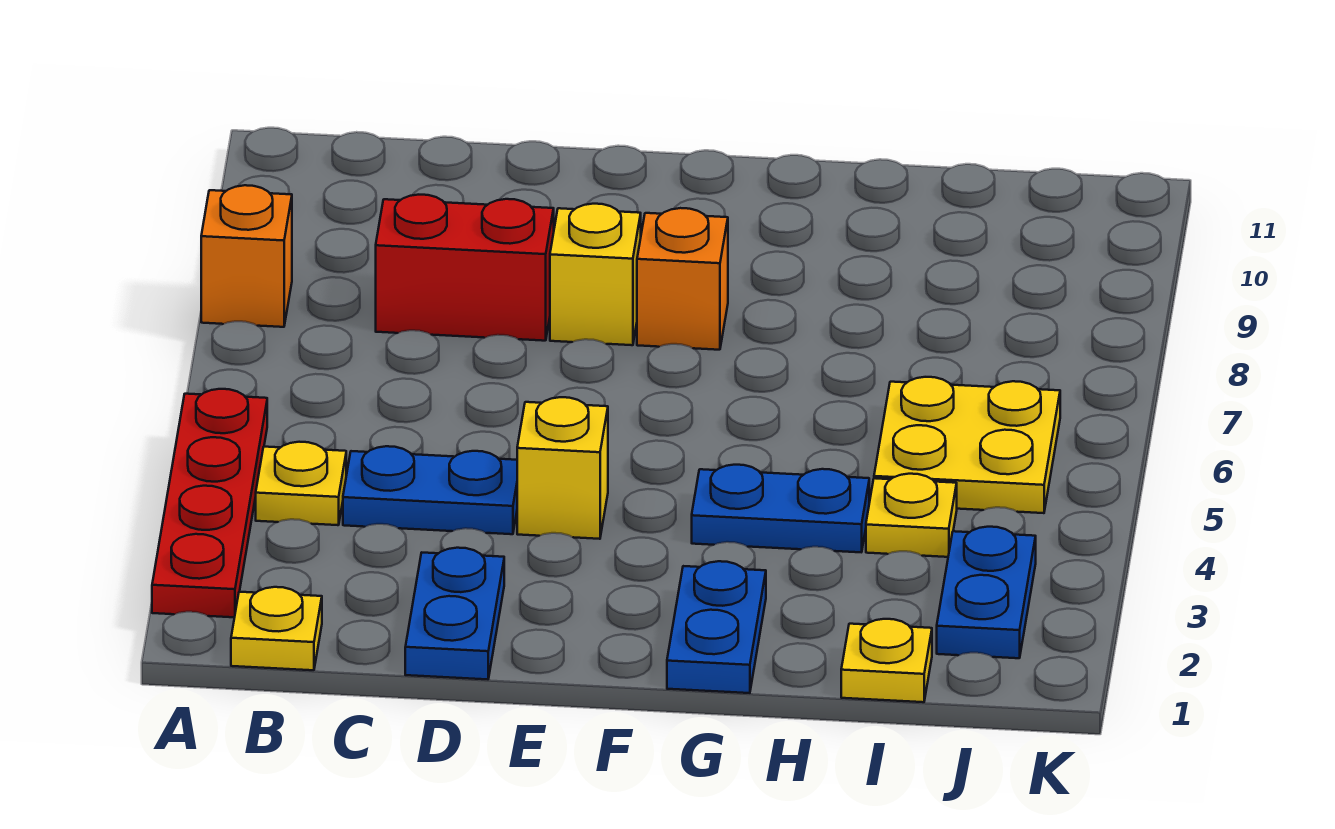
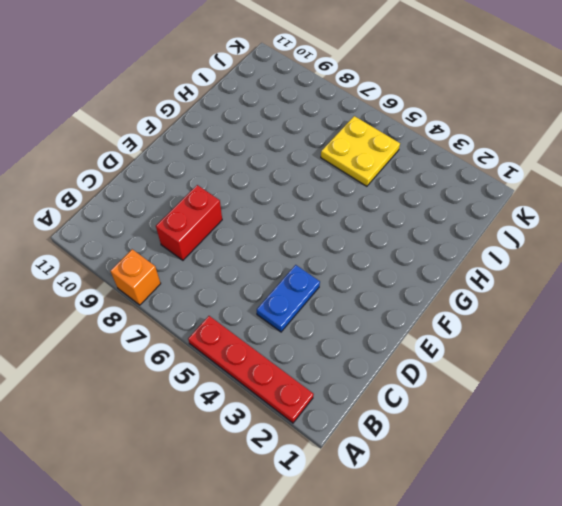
none -> yellow plate B1 level 1
none -> yellow plate B4 level 1
none -> blue plate D1:D2 level 1

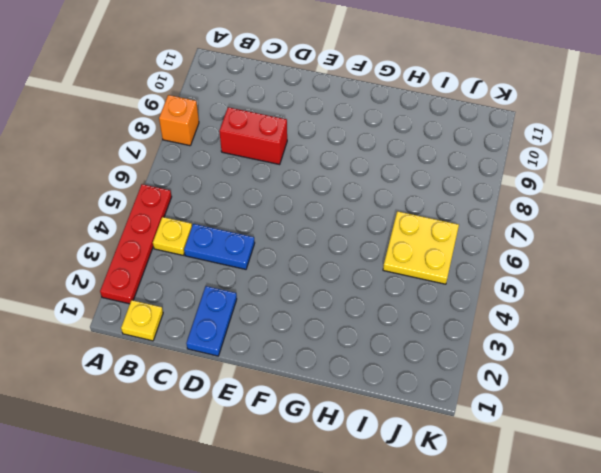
none -> yellow brick E4 level 1
none -> yellow brick E8 level 1
none -> orange brick F8 level 1

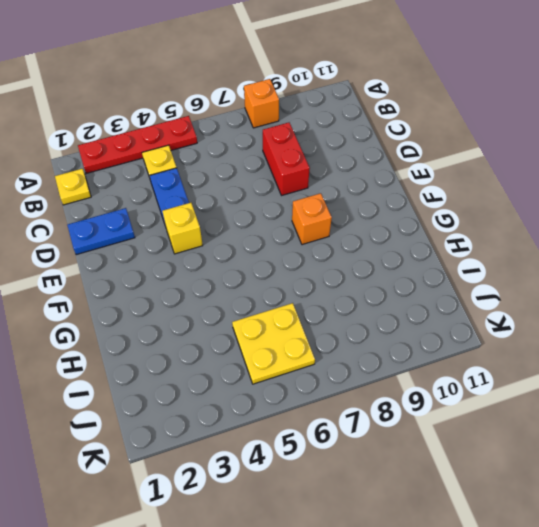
none -> yellow brick E8 level 1
none -> blue plate G1:G2 level 1
none -> blue plate G4:H4 level 1

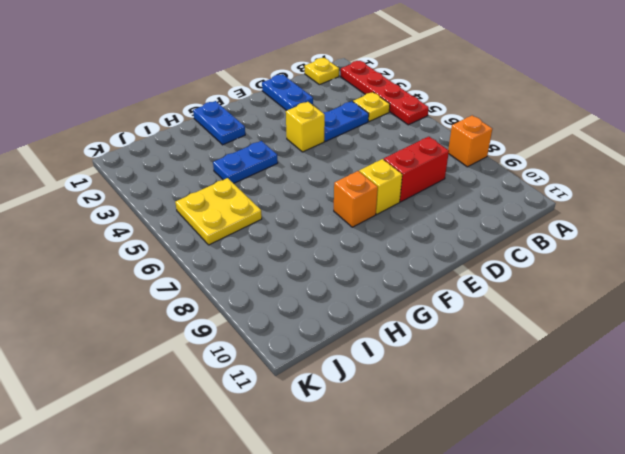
none -> yellow plate I1 level 1
none -> yellow plate I4 level 1
none -> blue plate J2:J3 level 1

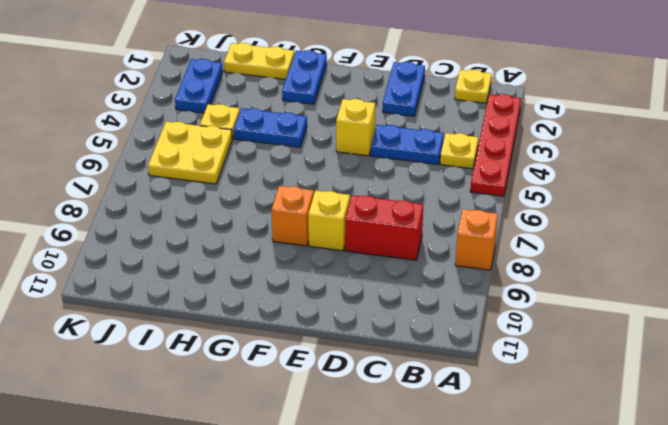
yellow plate H1:I1 level 1 -> yellow plate I1 level 1

